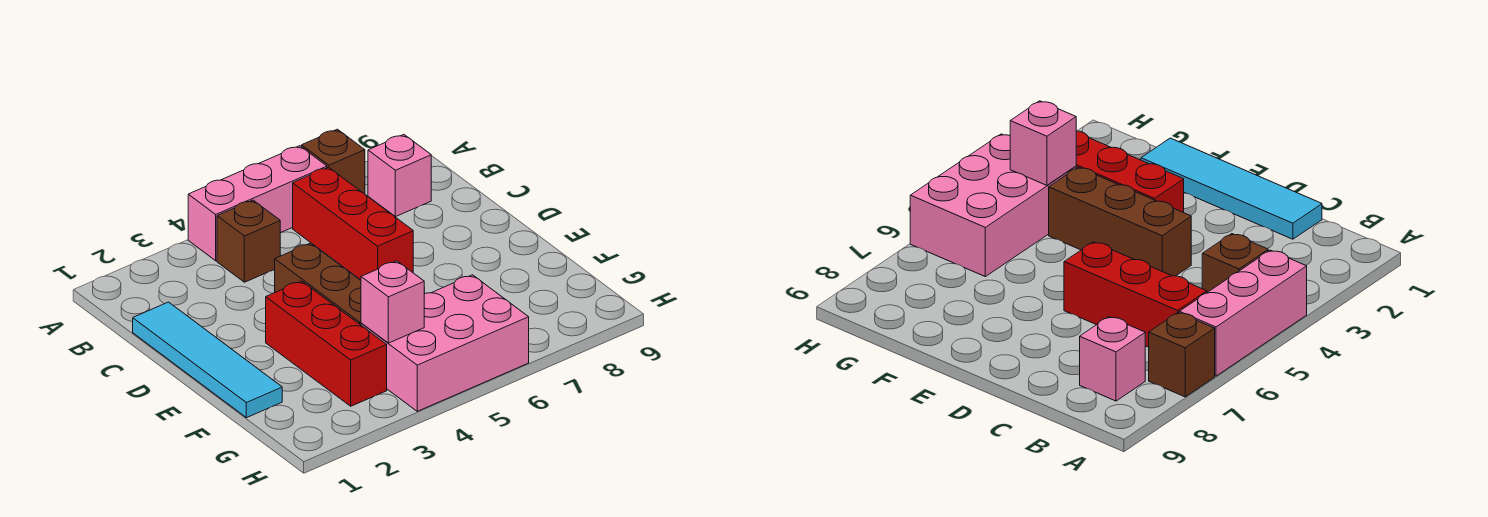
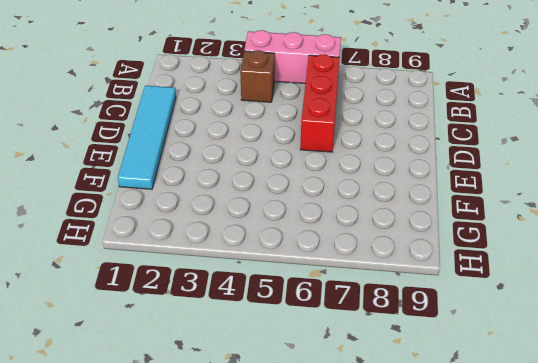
none -> brown brick A7 level 1
none -> pink brick B8 level 1

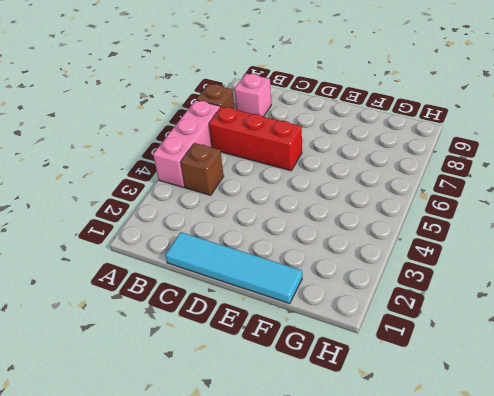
none -> brown brick D4:F4 level 1
none -> red brick E3:G3 level 1

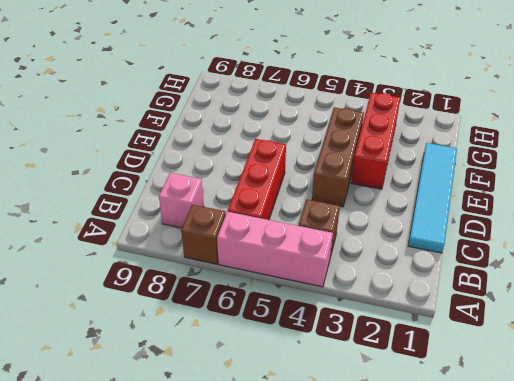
none -> pink brick G4:H6 level 1
none -> pink brick G4 level 2

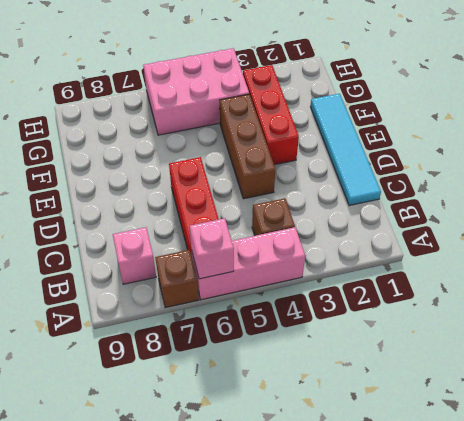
pink brick A6 level 2 -> pink brick G4 level 2

